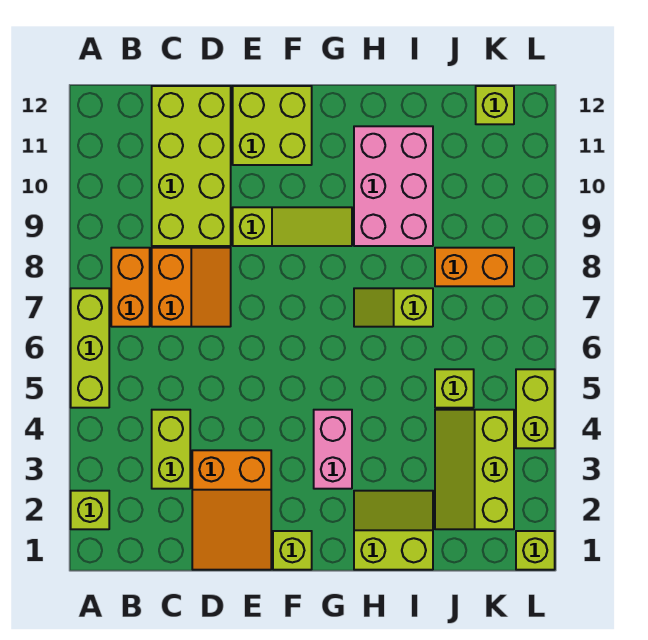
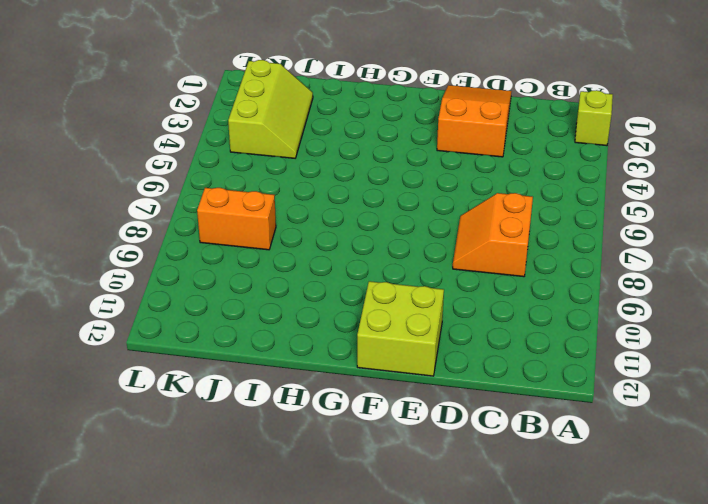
none -> lime brick A5:A7 level 1
none -> orange brick B7:B8 level 1
none -> lime brick C3:C4 level 1

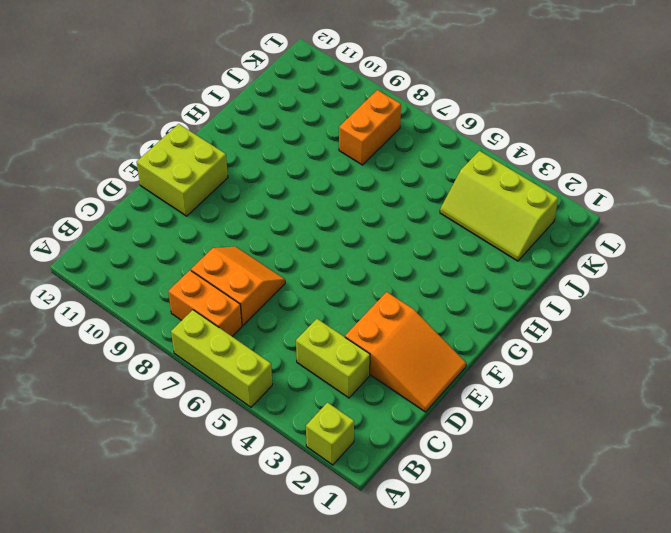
none -> lime brick C9:D12 level 1
none -> lime slope E9:G9 level 1 top E
none -> lime brick F1 level 1

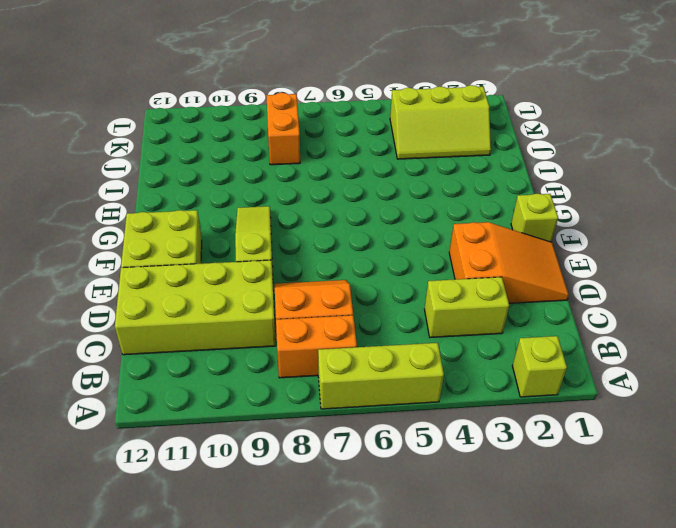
none -> pink brick G3:G4 level 1
none -> lime slope H1:I2 level 1 top 1
none -> lime slope H7:I7 level 1 top I

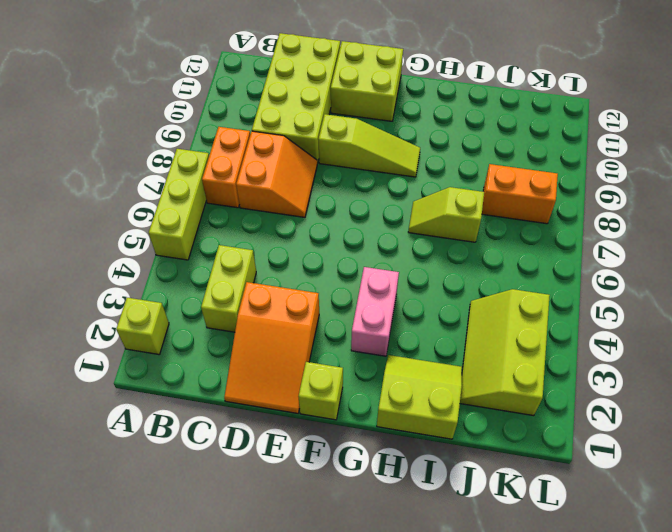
none -> pink brick H9:I11 level 1
none -> lime brick J5 level 1
none -> lime brick K12 level 1

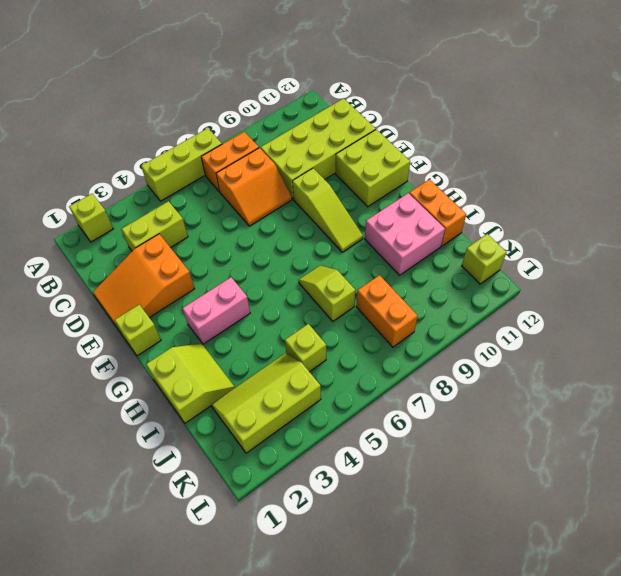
pink brick H10:I11 level 1 -> pink brick H9:I11 level 1
orange brick H12:I12 level 1 -> none
none -> lime brick L1 level 1
none -> lime brick L4:L5 level 1

